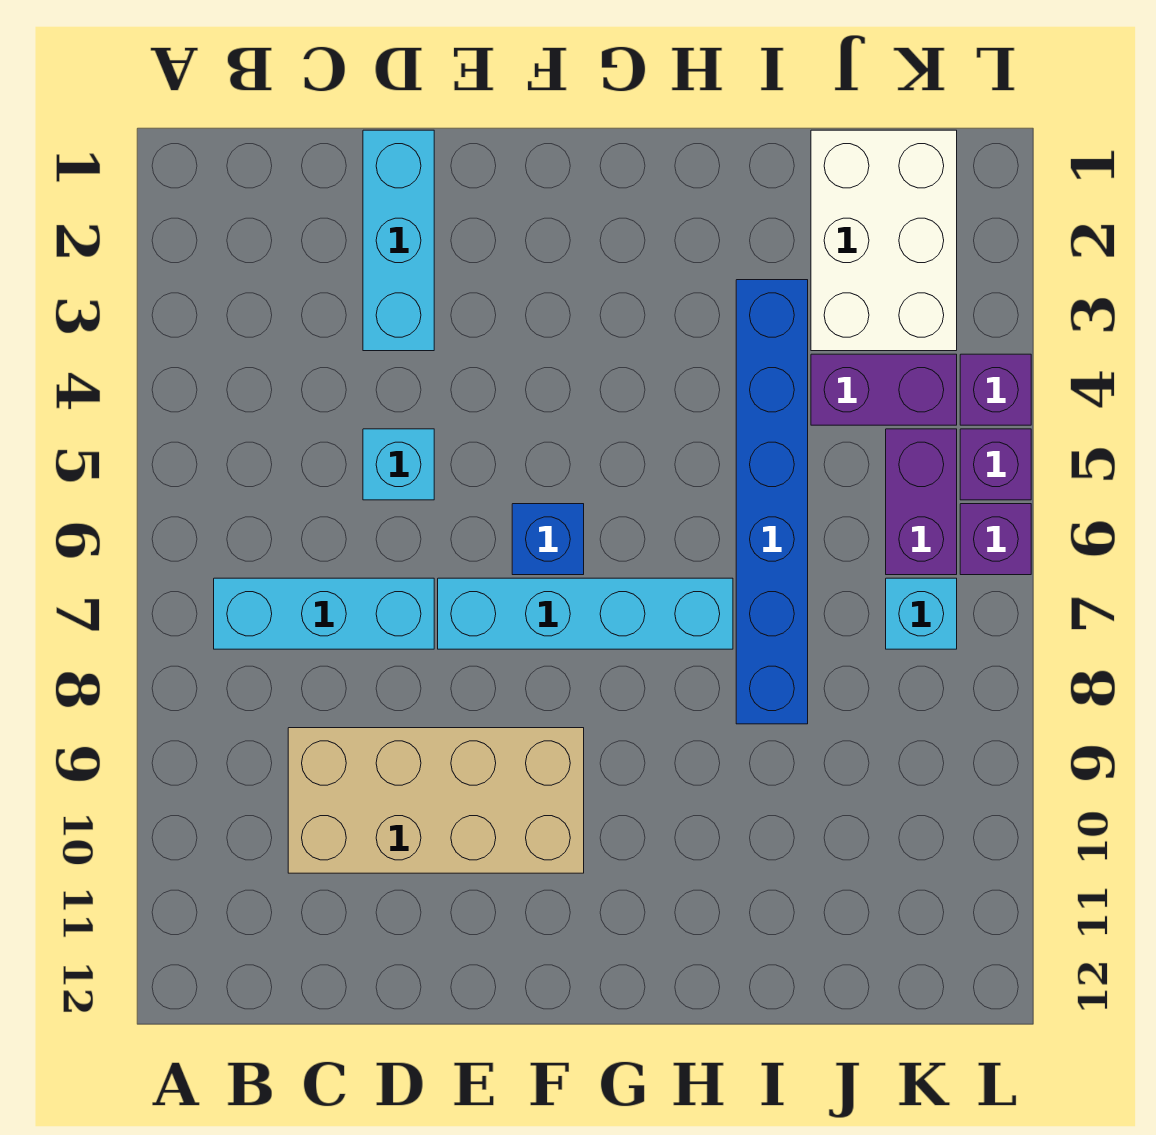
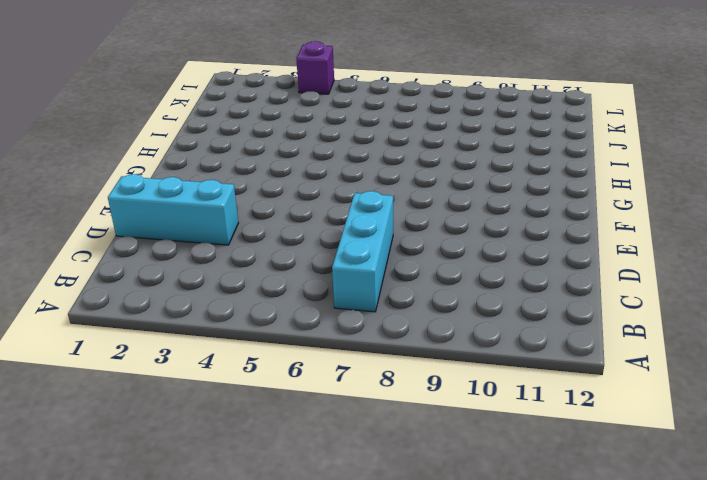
none -> tan brick C9:F10 level 1
none -> cyan brick D5 level 1
none -> cyan brick E7:H7 level 1

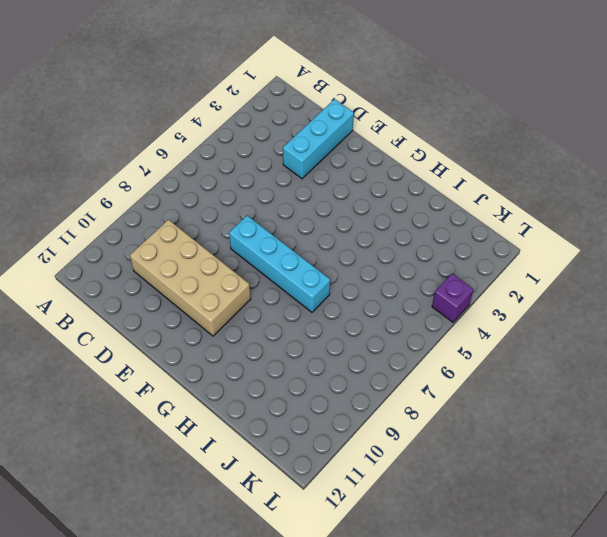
none -> cyan brick B7:D7 level 1
none -> cyan brick D5 level 1
none -> blue brick F6 level 1

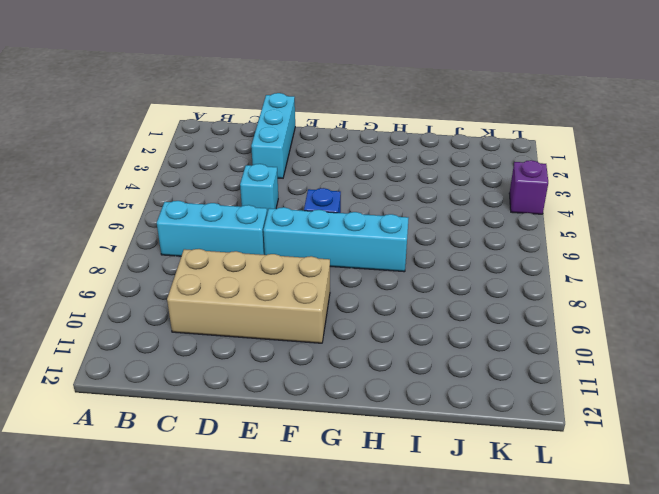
none -> blue brick I3:I8 level 1
none -> white brick J1:K3 level 1
none -> purple brick J4:K4 level 1

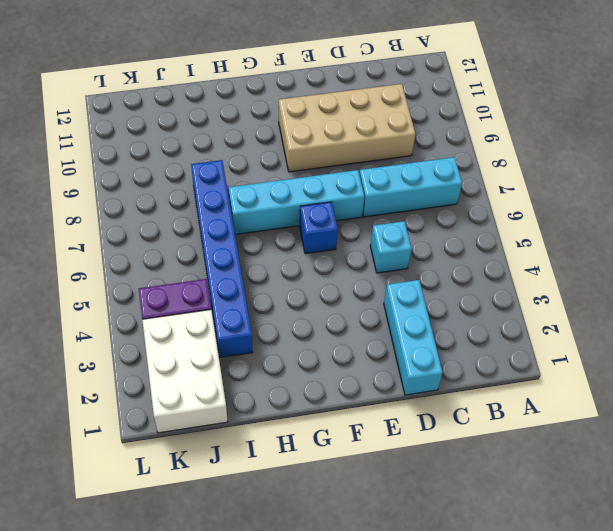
none -> purple brick K5:K6 level 1
none -> cyan brick K7 level 1
none -> purple brick L4 level 1

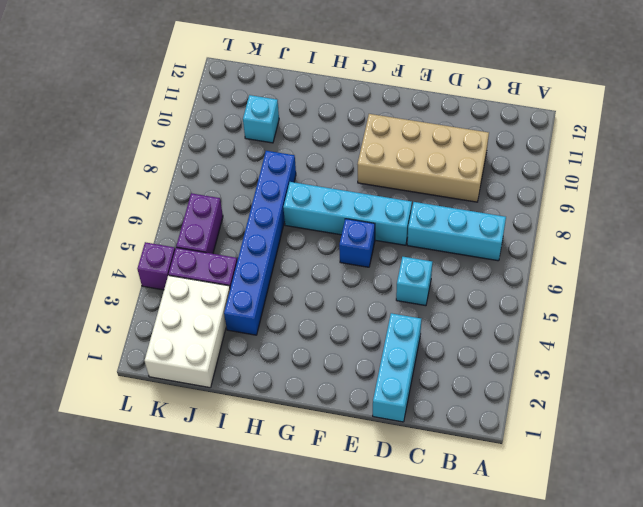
cyan brick J10 level 1 -> cyan brick K7 level 1
none -> purple brick L5 level 1
none -> purple brick L6 level 1

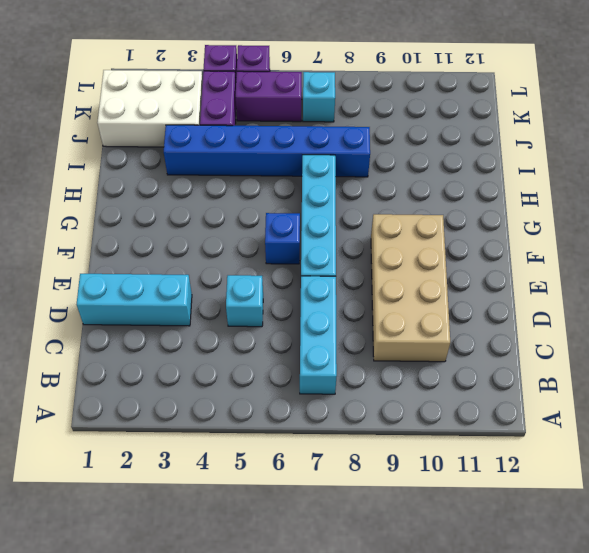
none -> purple brick L6 level 1

